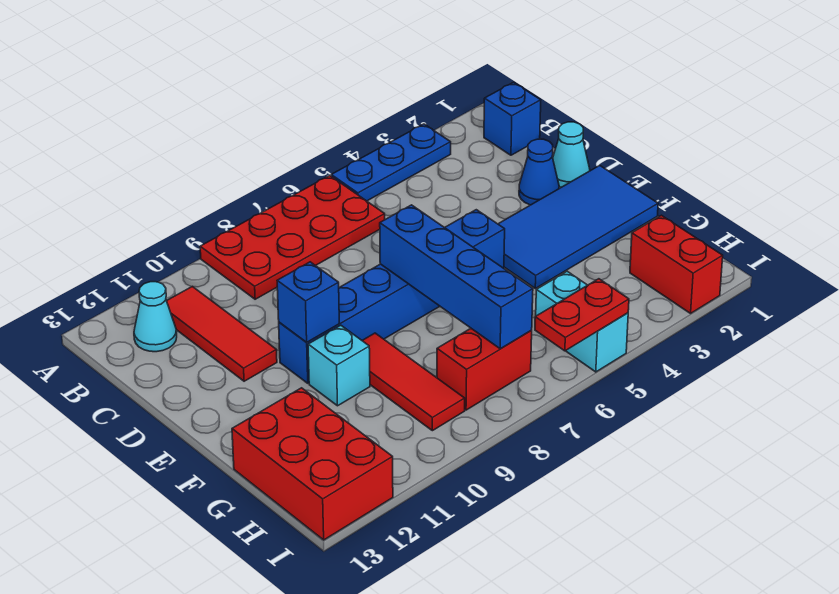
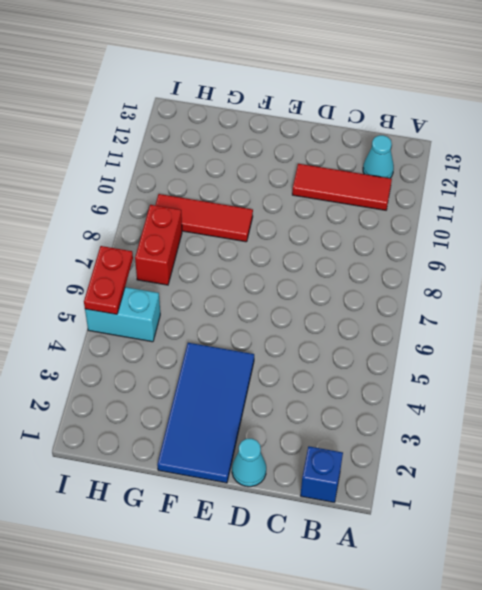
none -> blue plate A3:A5 level 1
none -> red plate A6:B9 level 1
none -> blue cone D2 level 1

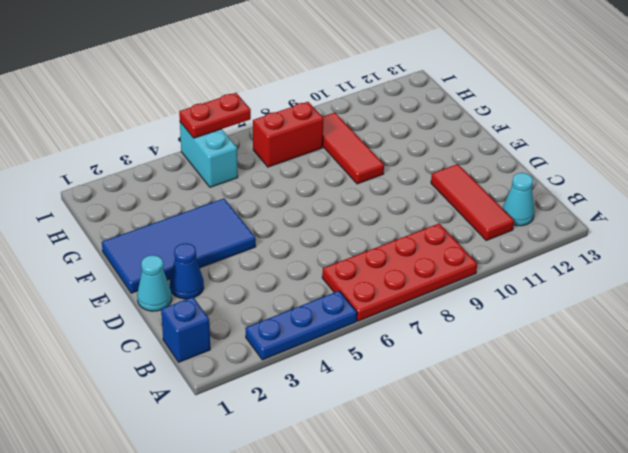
none -> blue brick E5:E10 level 1
none -> cyan brick F10 level 1
none -> red brick G12:I13 level 1

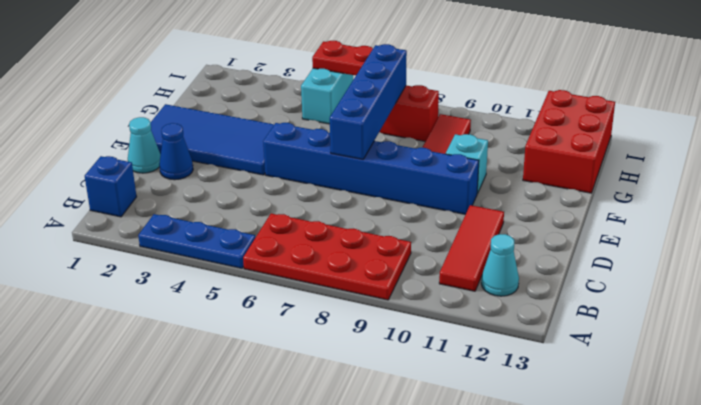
none -> red brick H2:I2 level 1
none -> blue brick E10 level 2

